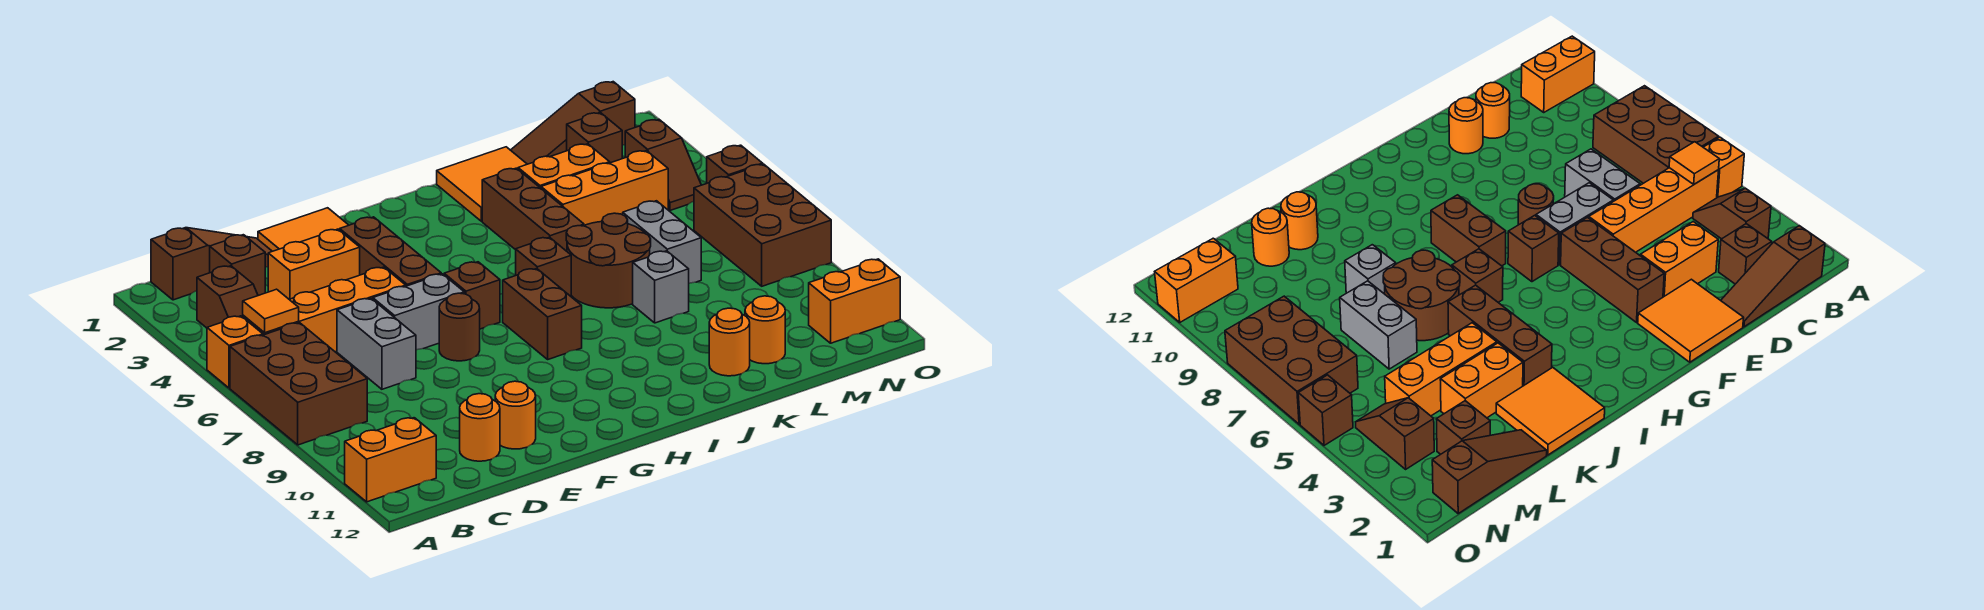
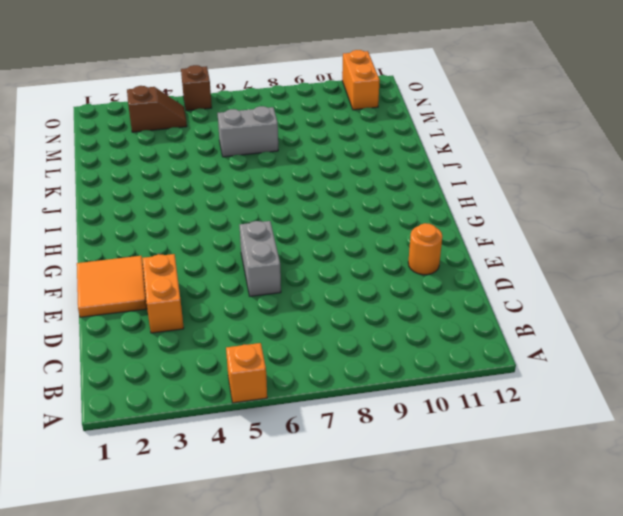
none -> brown brick A6:B8 level 1
none -> orange brick A11:B11 level 1
none -> brown slope B1:D1 level 1 top B
none -> brown slope B3:B4 level 1 top 3

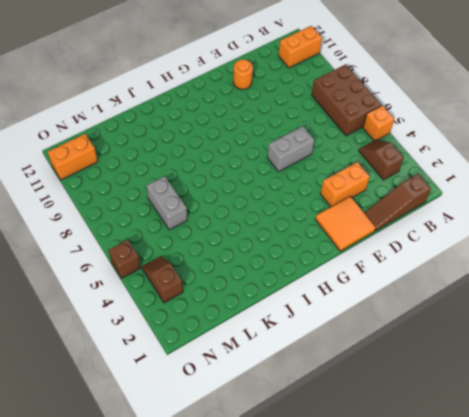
none -> orange brick B5:E5 level 1
none -> brown brick C2 level 1
none -> grey brick D6:D7 level 1
none -> orange round brick D11 level 1

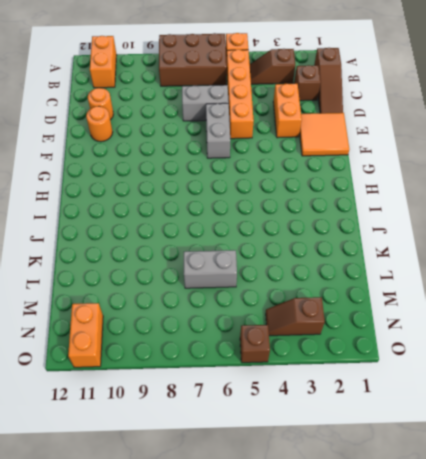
none -> brown brick F3:F5 level 1
none -> brown round brick F7 level 1
none -> brown brick G6 level 1
none -> brown brick H7:H8 level 1

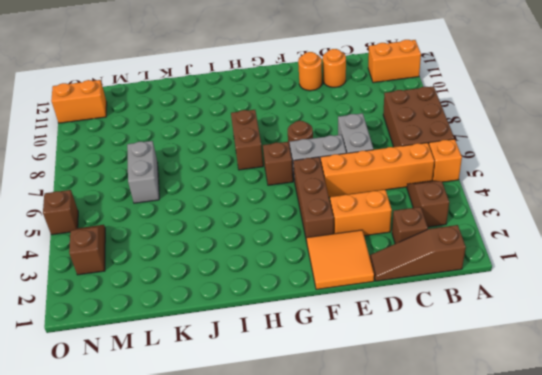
none -> brown brick I6 level 1
none -> orange tile J1:K2 level 1
none -> brown brick J3:J5 level 1
none -> brown round brick J6:K7 level 1

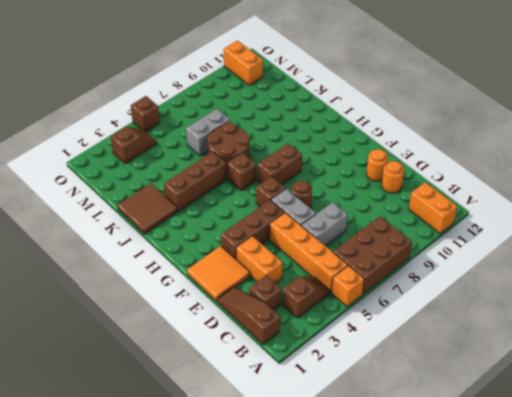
brown tile J1:K2 level 1 -> orange tile J1:K2 level 1
none -> orange brick K3:L3 level 1
none -> orange brick K4:M4 level 1
none -> grey brick K8 level 1
none -> orange round brick K11 level 1

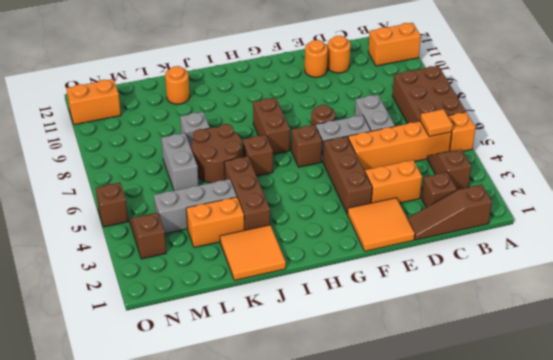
grey brick K4:M4 level 1 -> orange brick K4:M4 level 1
none -> brown slope L1:N1 level 1 top N
none -> orange round brick L11 level 1
none -> brown brick M2 level 1
none -> brown brick N6:O8 level 1

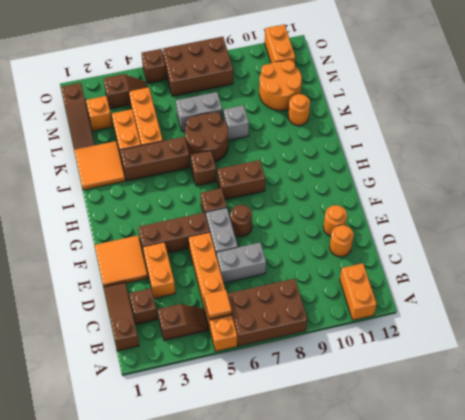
orange round brick L10:M11 level 1 -> orange round brick L11 level 1
orange brick M2 level 1 -> brown brick M2 level 1

